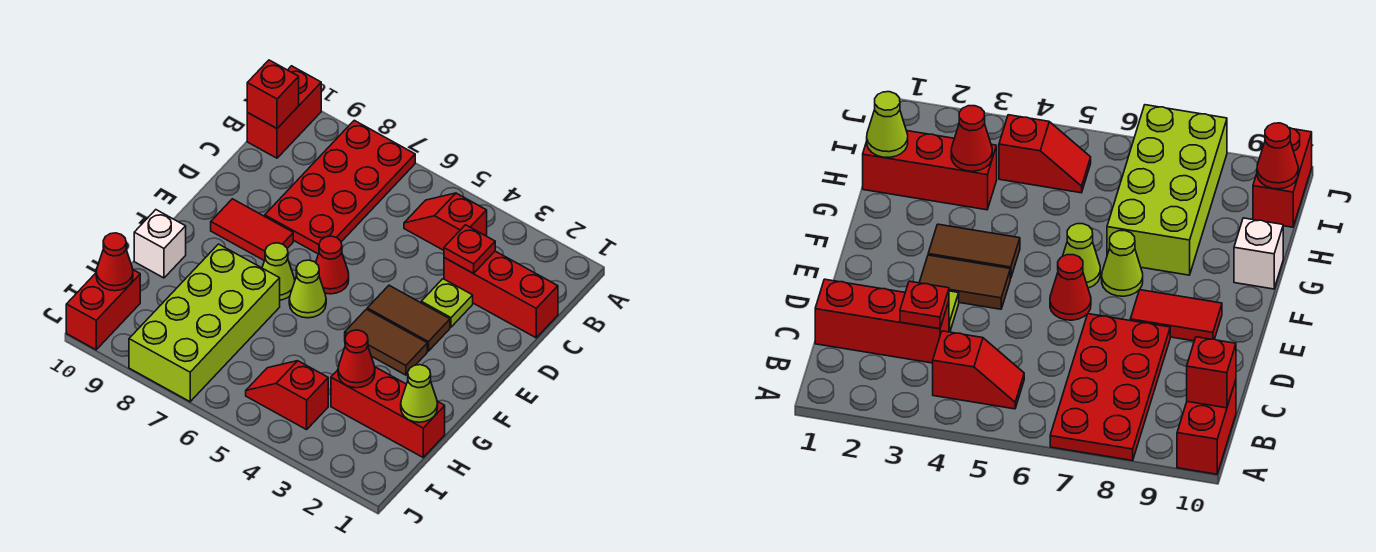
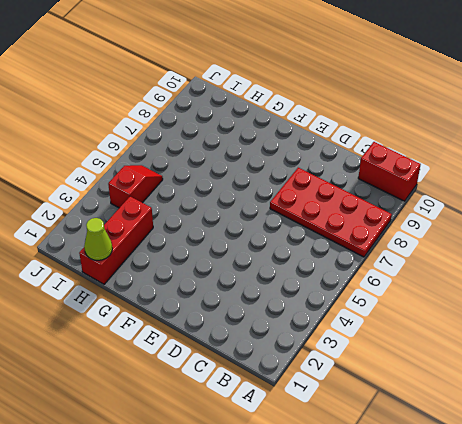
none -> red slope B4:B5 level 1 top 4
none -> red brick C1:C3 level 1
none -> lime plate D3 level 1

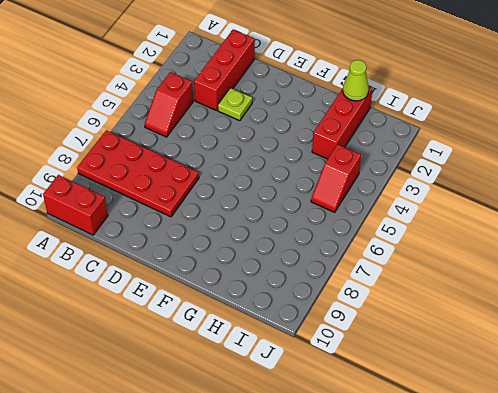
none -> brown tile E3:E4 level 1
none -> red cone E6 level 1
none -> red tile E8:E9 level 1

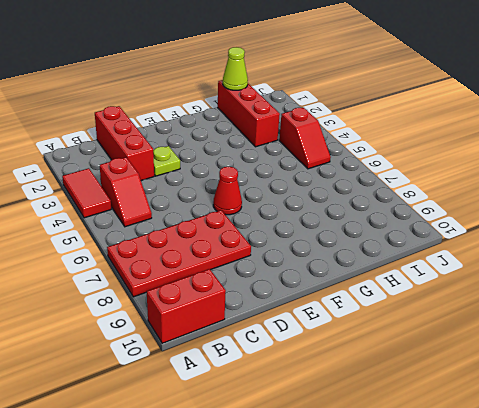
red tile A3:A4 level 1 -> red tile E8:E9 level 1
none -> brown tile E3:E4 level 1
none -> brown tile F3:F4 level 1
none -> lime cone F6 level 1

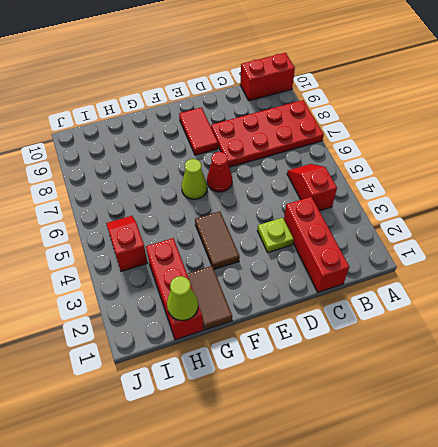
brown tile G1:G2 level 1 -> brown tile E3:E4 level 1
none -> lime cone F7 level 1
none -> lime brick G7:J8 level 1
none -> white brick G10 level 1

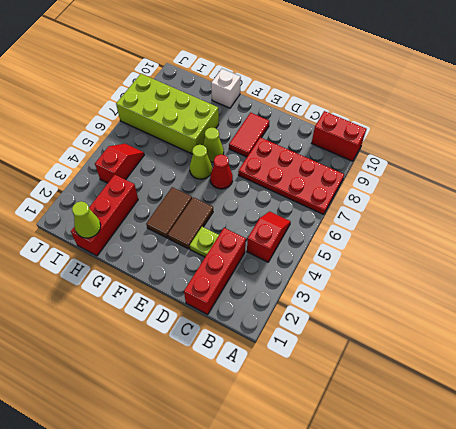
none -> red brick I10:J10 level 1
none -> red brick B10 level 2
none -> red plate C3 level 2

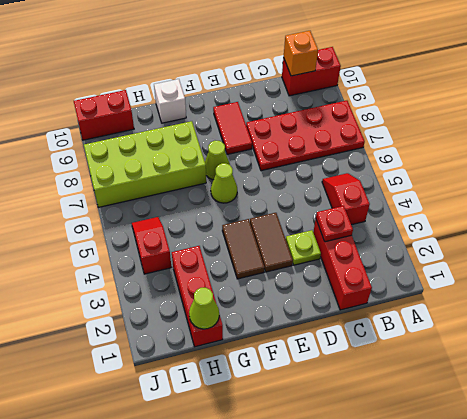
orange brick B10 level 2 -> red brick B10 level 2
none -> red cone E6 level 1
none -> red cone H3 level 2
none -> red cone I10 level 2

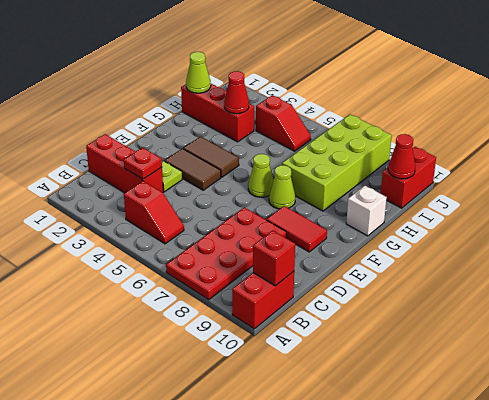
none -> red cone E6 level 1

